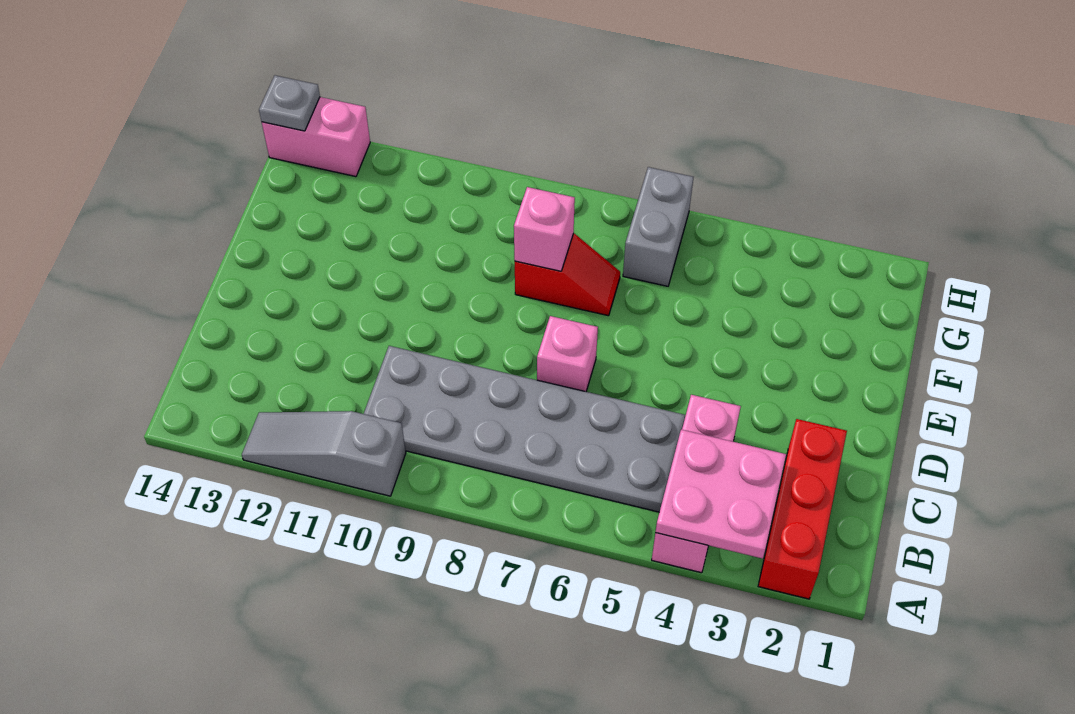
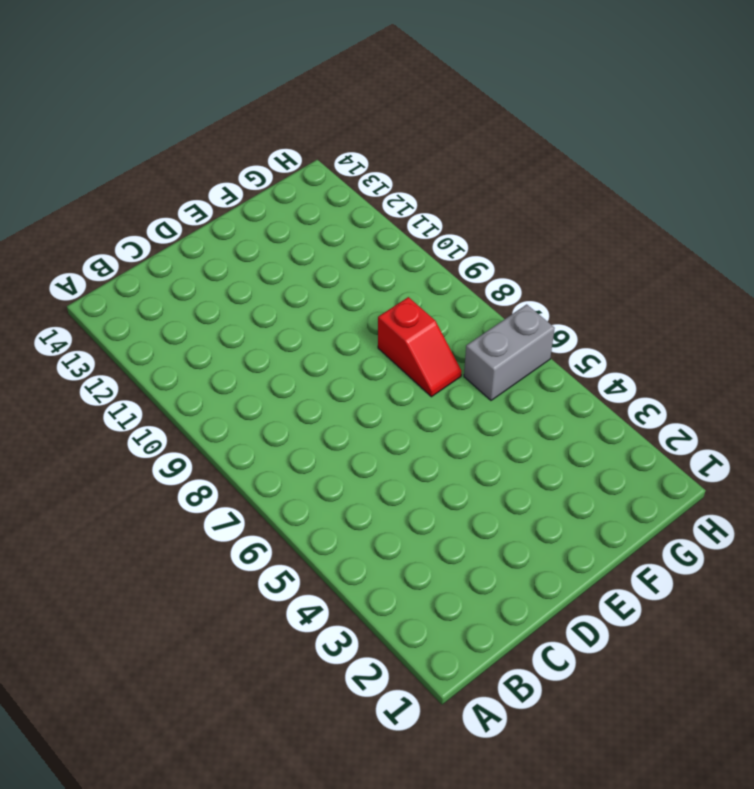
none -> red brick A2:C2 level 1
none -> pink brick A4:C4 level 1

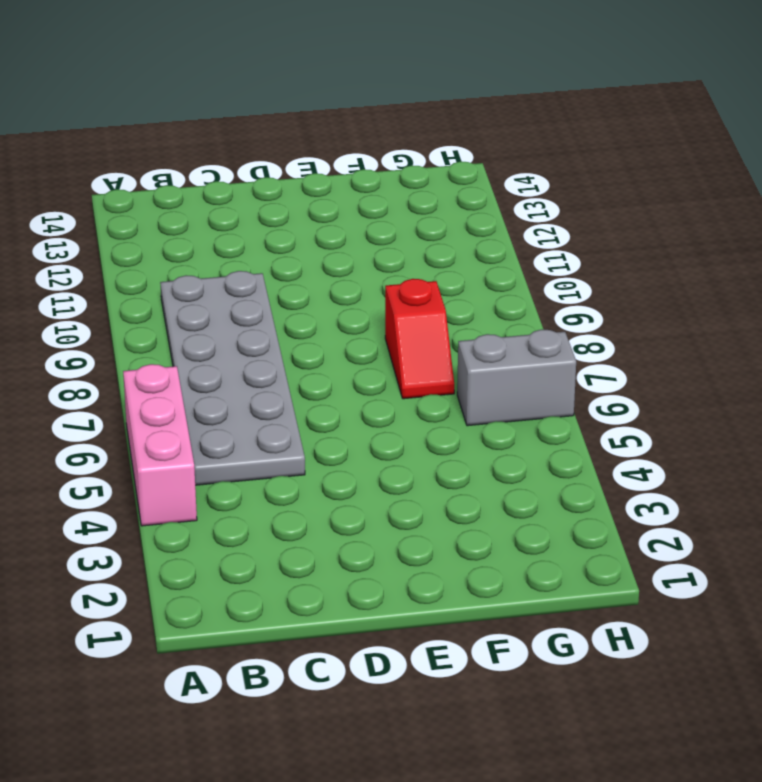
pink brick A4:A6 level 1 -> pink brick A4:C4 level 1
none -> red brick A2:C2 level 1
none -> grey slope A10:A12 level 1 top 10

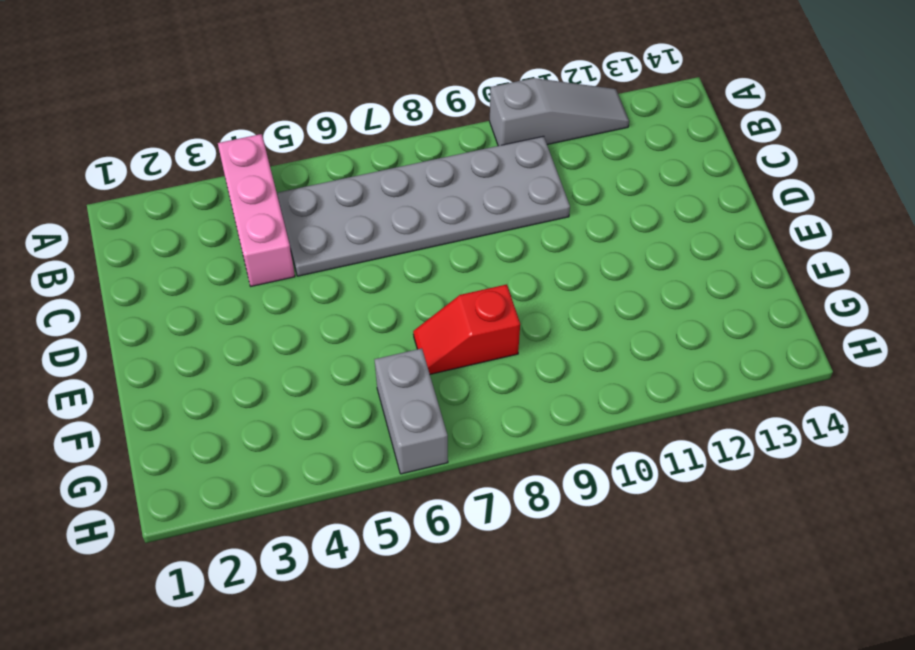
none -> red brick A2:C2 level 1
none -> pink brick D7 level 1

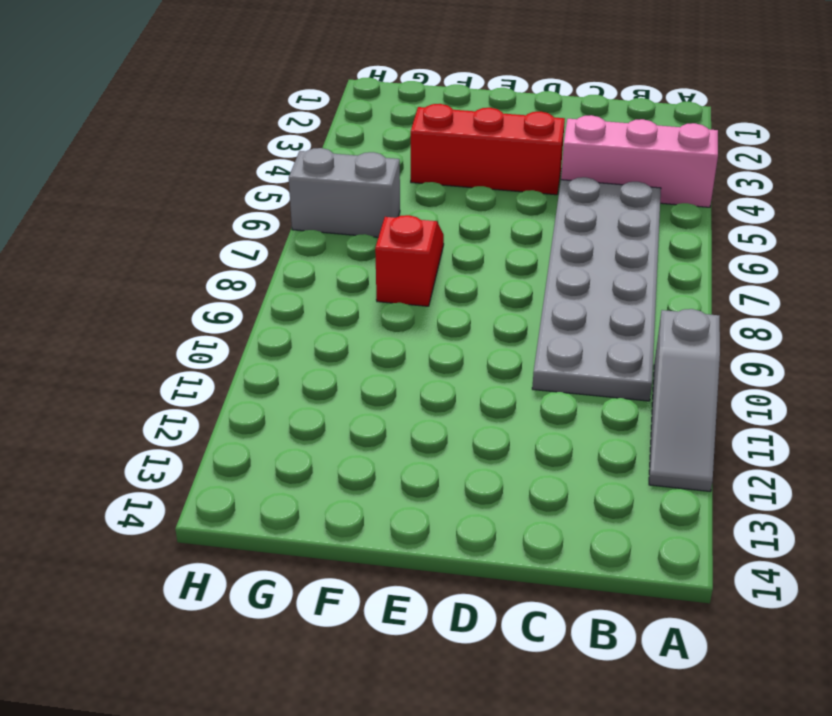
red brick D4:F4 level 1 -> red brick A2:C2 level 1
none -> pink brick D7 level 1
none -> pink brick H13:H14 level 1

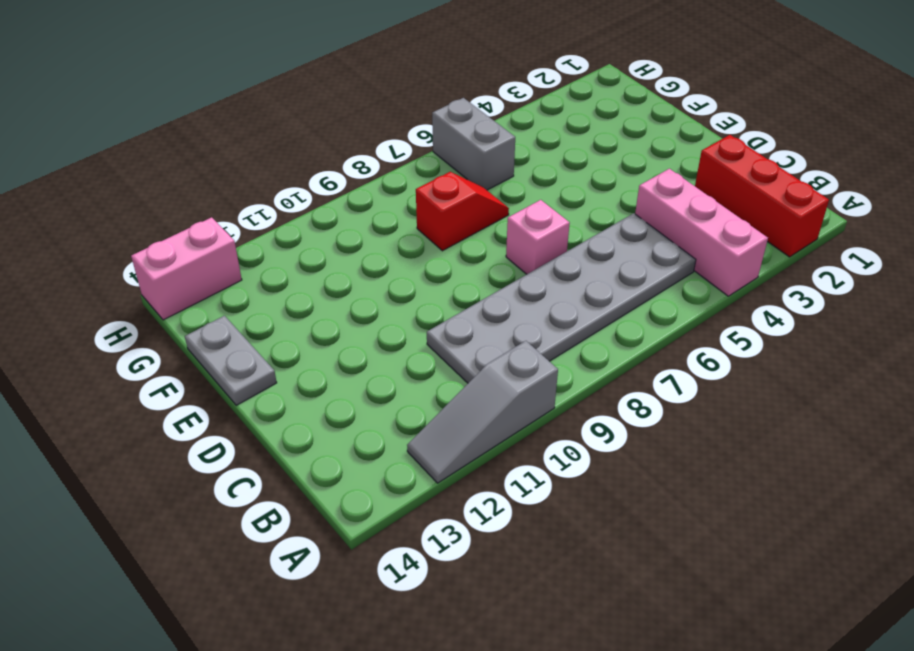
grey plate E14:F14 level 1 -> none
none -> pink plate A3:B4 level 2
none -> pink brick F8 level 2

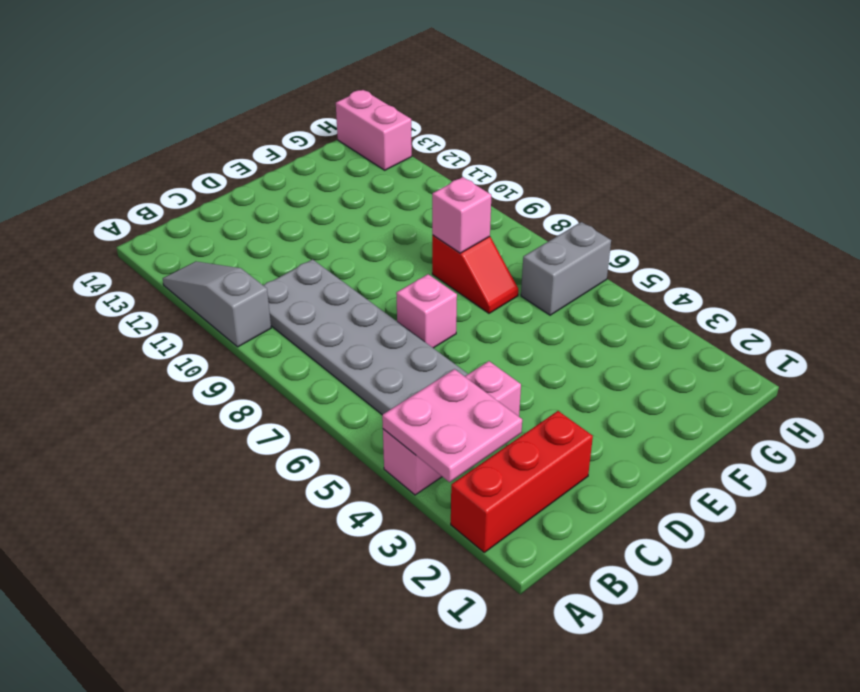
none -> grey plate H14 level 2

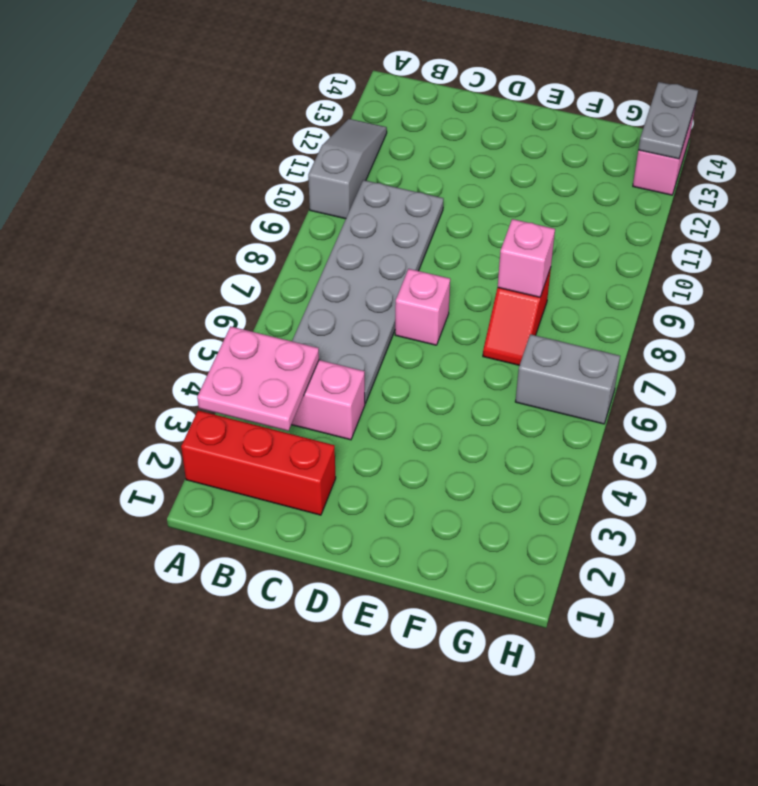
grey plate H13:H14 level 2 -> grey plate H14 level 2

